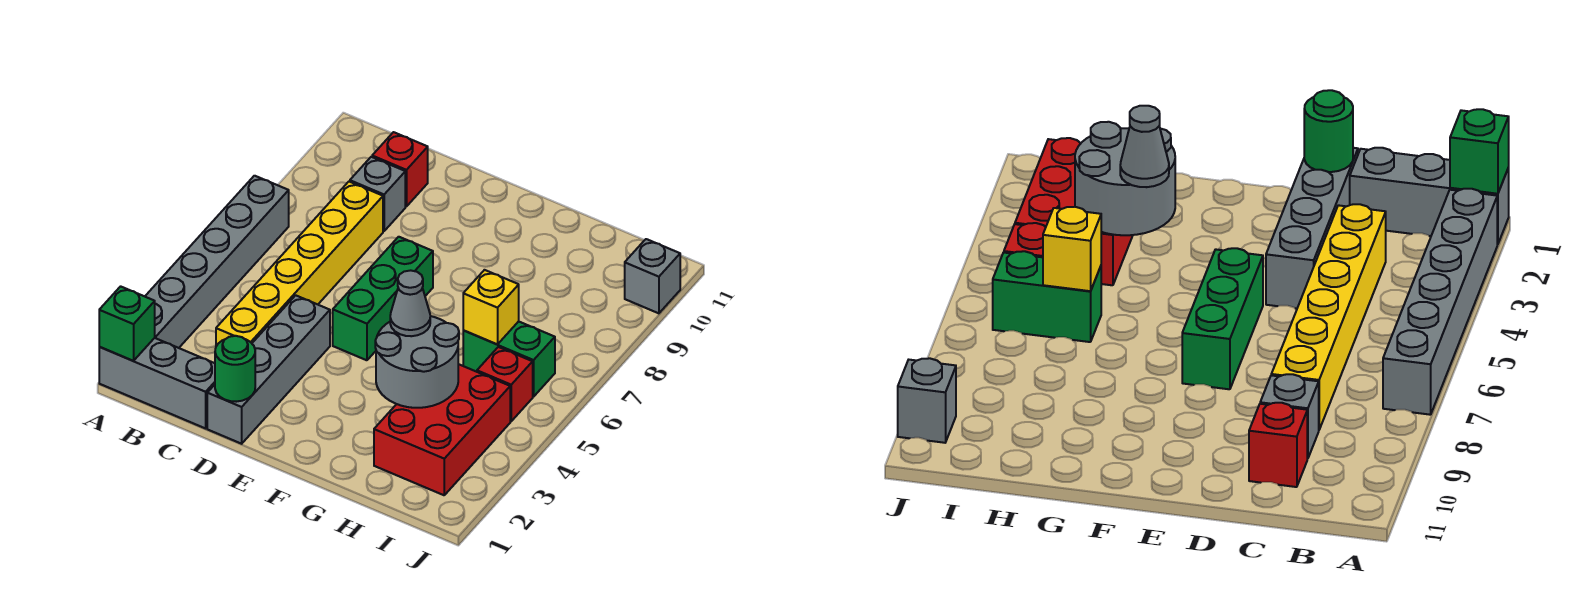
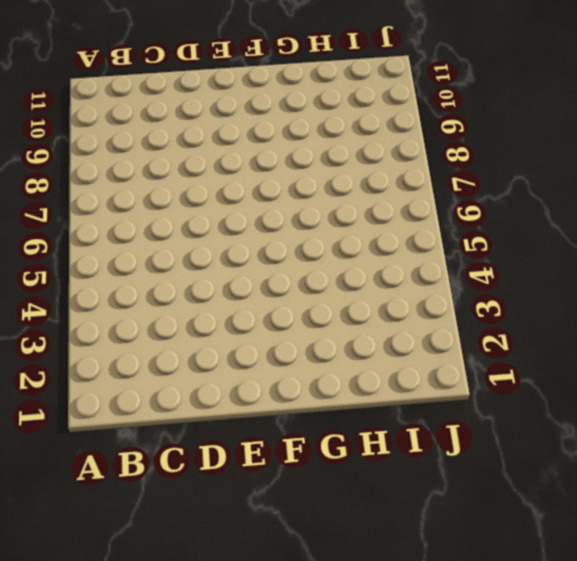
none -> grey brick A1:C1 level 1
none -> grey brick A2:A7 level 1
none -> yellow brick C3:C8 level 1

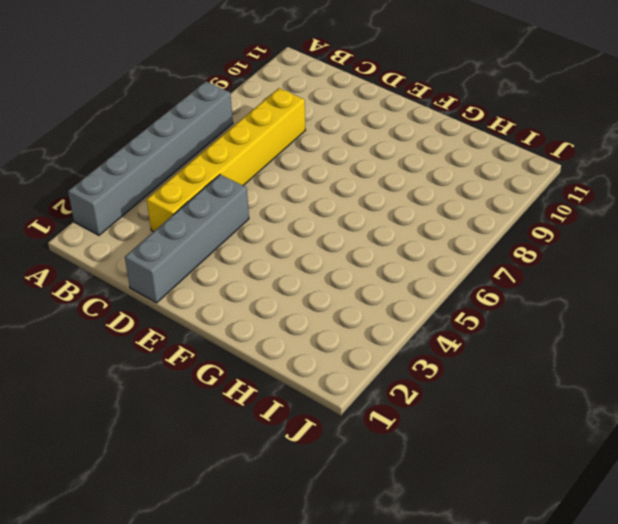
none -> grey brick A1:C1 level 1
none -> grey brick C9 level 1
none -> red brick C10 level 1

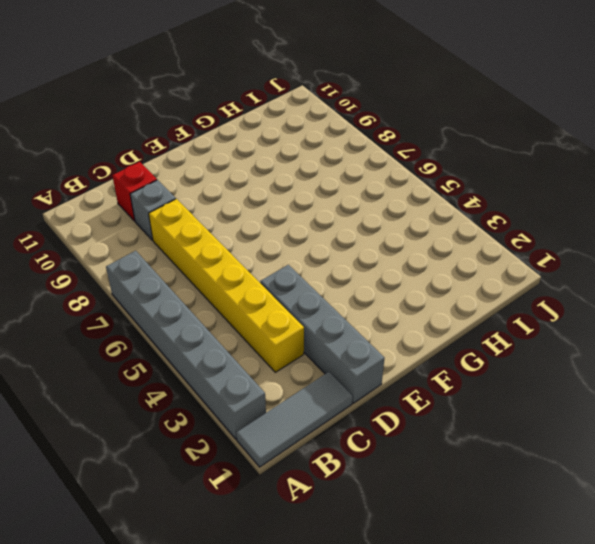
grey tile A1:C1 level 1 -> grey brick A1:C1 level 1
none -> green brick E5:E7 level 1
none -> red brick H2:I4 level 1
none -> green brick H6:I6 level 1

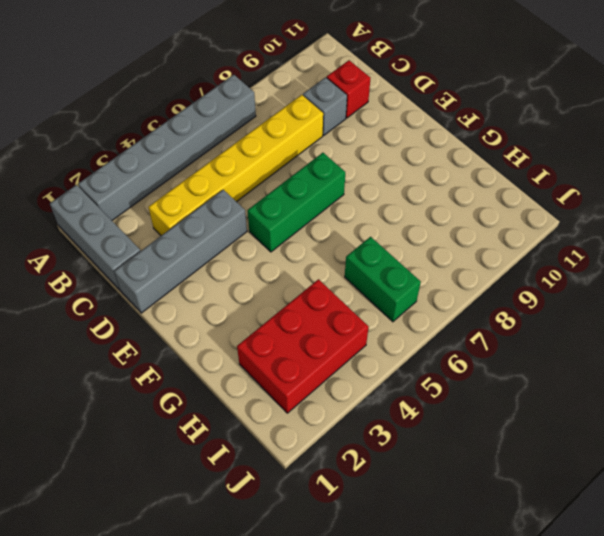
none -> red brick I5 level 1
none -> grey brick J10 level 1
none -> green brick A1 level 2

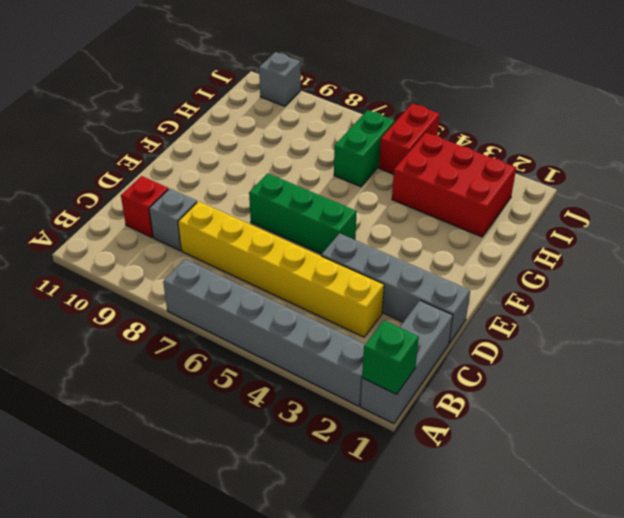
red brick I5:J5 level 1 -> red brick I5 level 1
none -> green round brick D1 level 2
none -> grey round brick G3:H4 level 2
none -> yellow brick H6 level 2

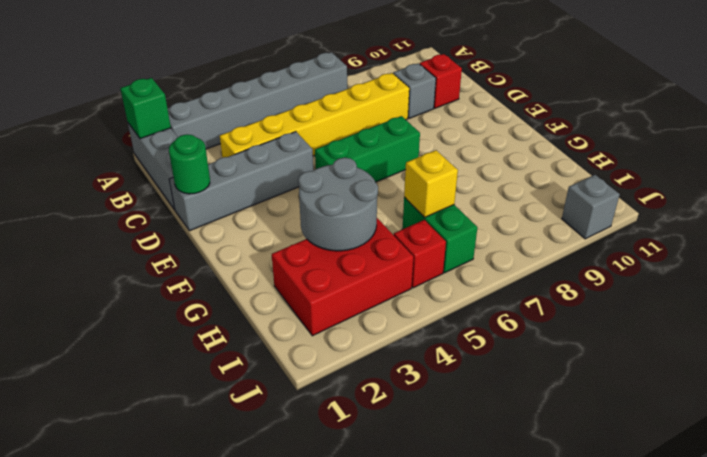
none -> grey cone G4 level 3

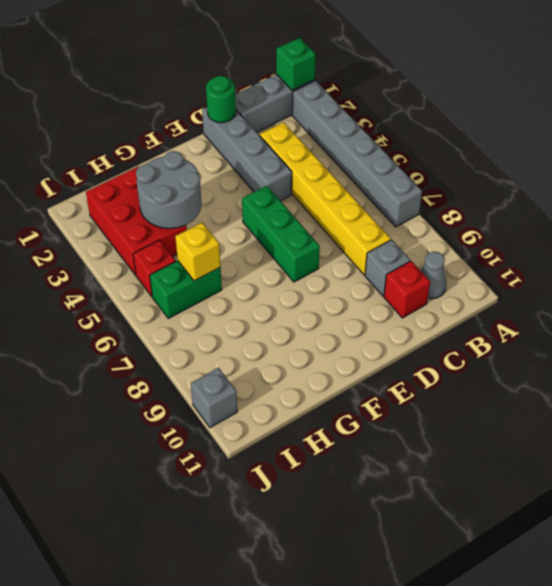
grey cone B10 level 1 -> grey cone G4 level 3

